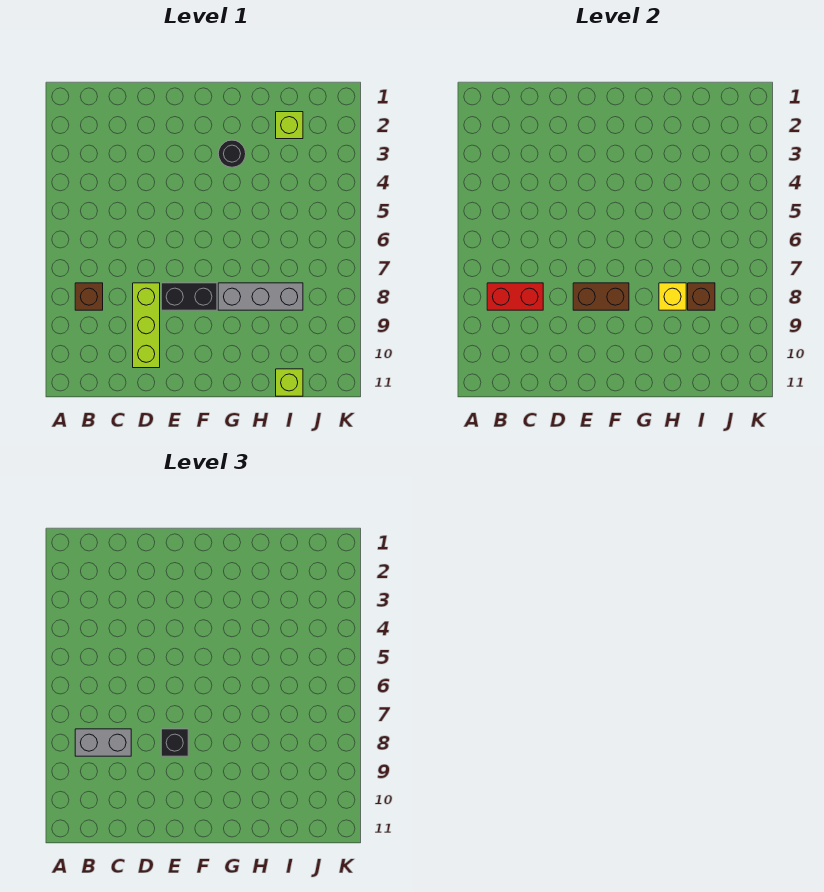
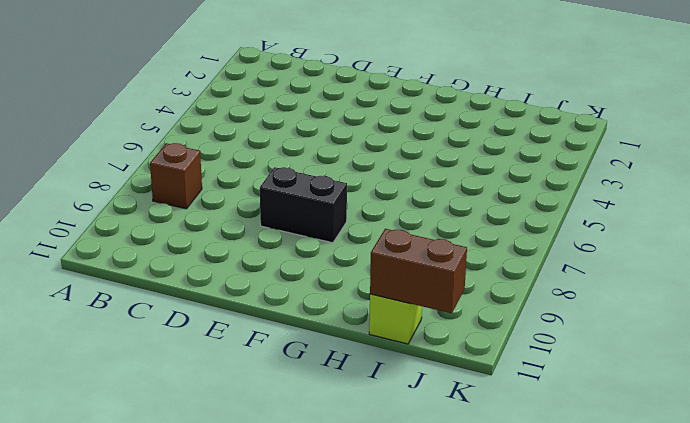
brown brick I11:J11 level 2 -> brown brick E8:F8 level 2
none -> lime brick D8:D10 level 1
none -> black round brick G3 level 1
none -> grey brick G8:I8 level 1

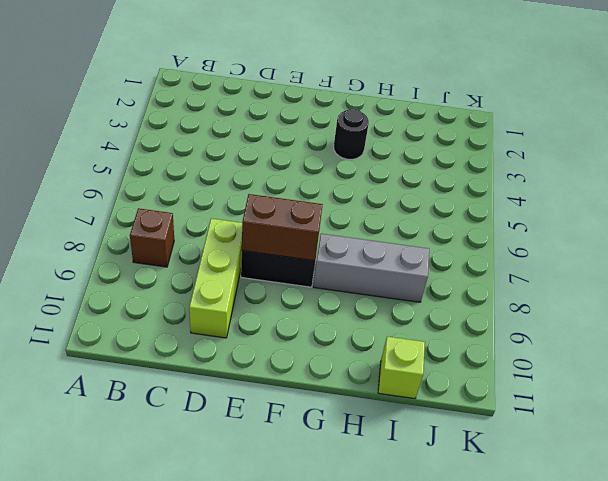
none -> lime brick I2 level 1
none -> red brick B8:C8 level 2
none -> yellow brick H8 level 2

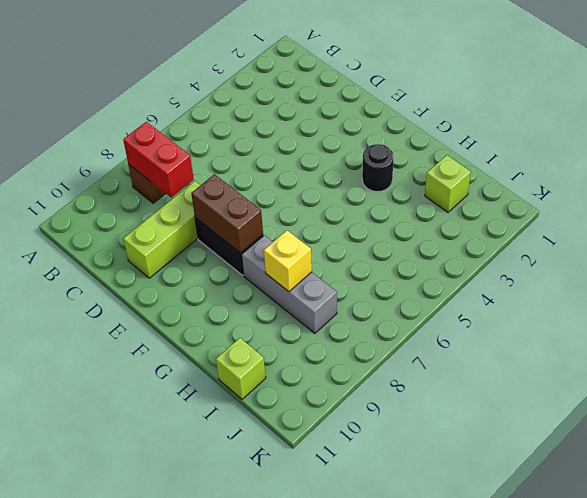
none -> brown brick I8 level 2
none -> grey brick B8:C8 level 3
none -> black brick E8 level 3

